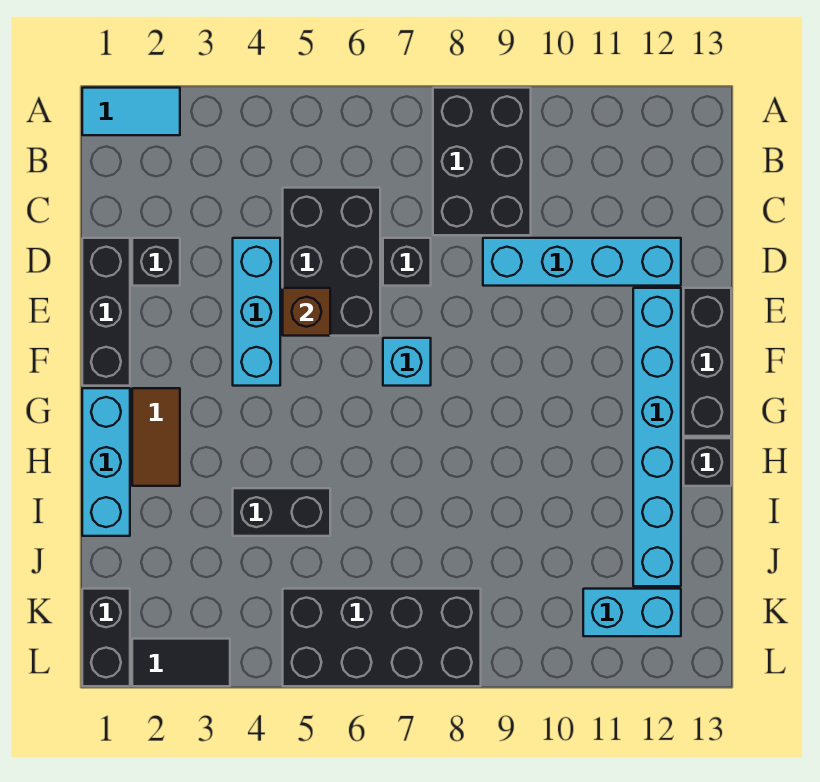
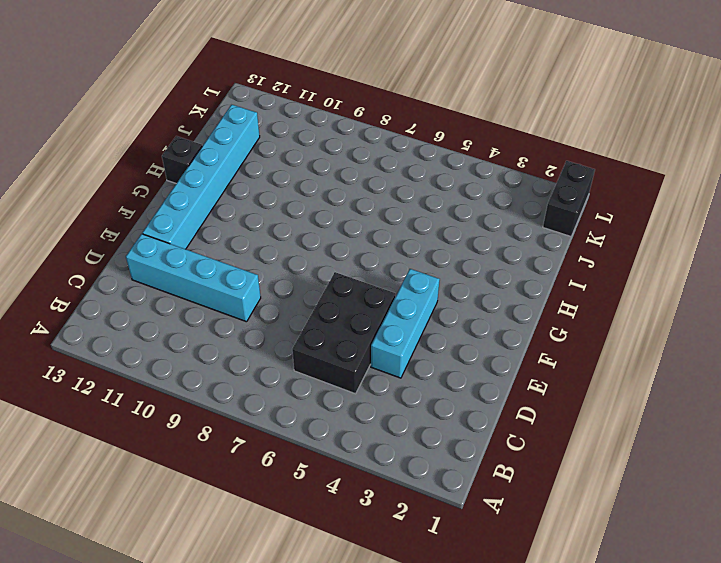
none -> cyan tile A1:A2 level 1
none -> black brick A8:C9 level 1
none -> black brick D1:F1 level 1

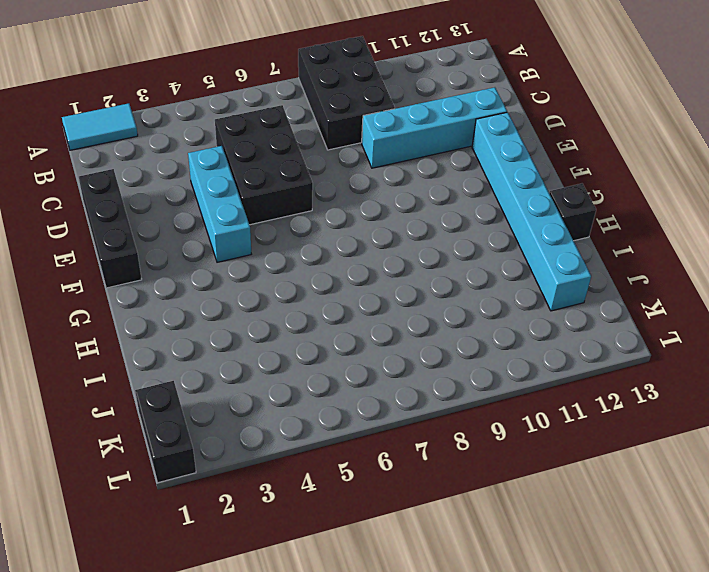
none -> black brick D2 level 1
none -> black brick D7 level 1
none -> black brick E13:G13 level 1

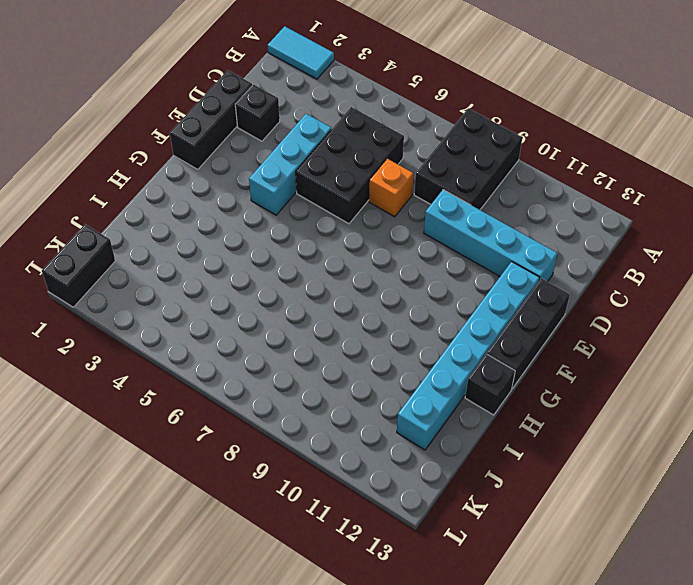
orange brick D7 level 1 -> black brick D7 level 1
none -> cyan brick F7 level 1
none -> cyan brick G1:I1 level 1
none -> brown tile G2:H2 level 1

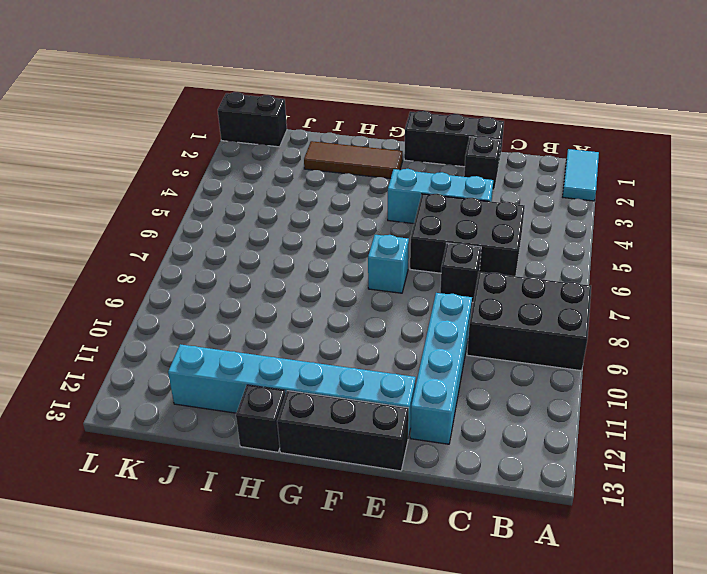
brown tile G2:I2 level 1 -> brown tile G2:H2 level 1
none -> cyan brick G1:I1 level 1
none -> black brick I4:I5 level 1
none -> black brick K5:L8 level 1

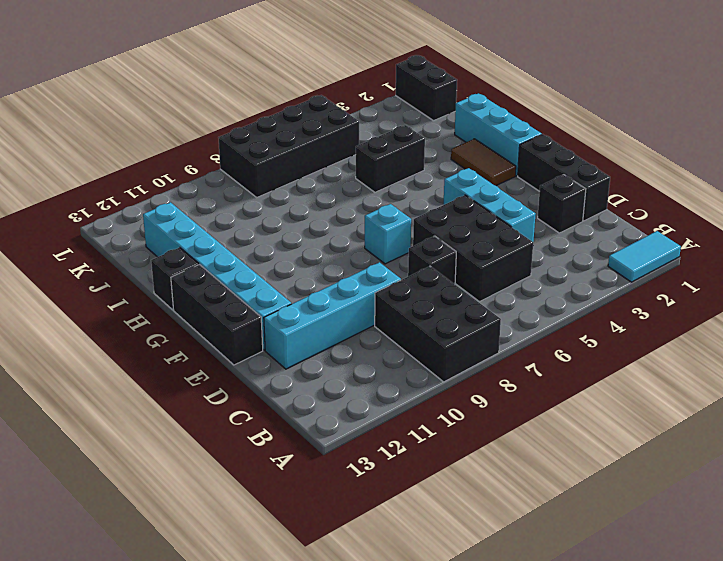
none -> cyan brick K11:K12 level 1
none -> black tile L2:L3 level 1
none -> brown brick E5 level 2

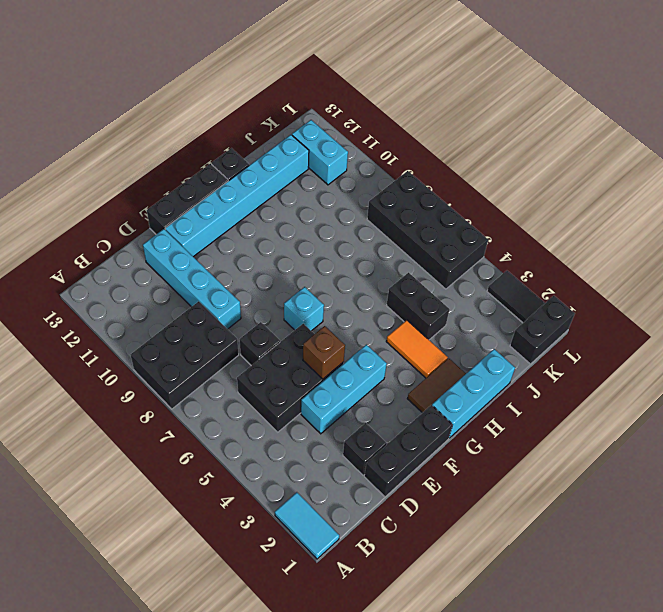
orange tile H3:H4 level 1 -> none

